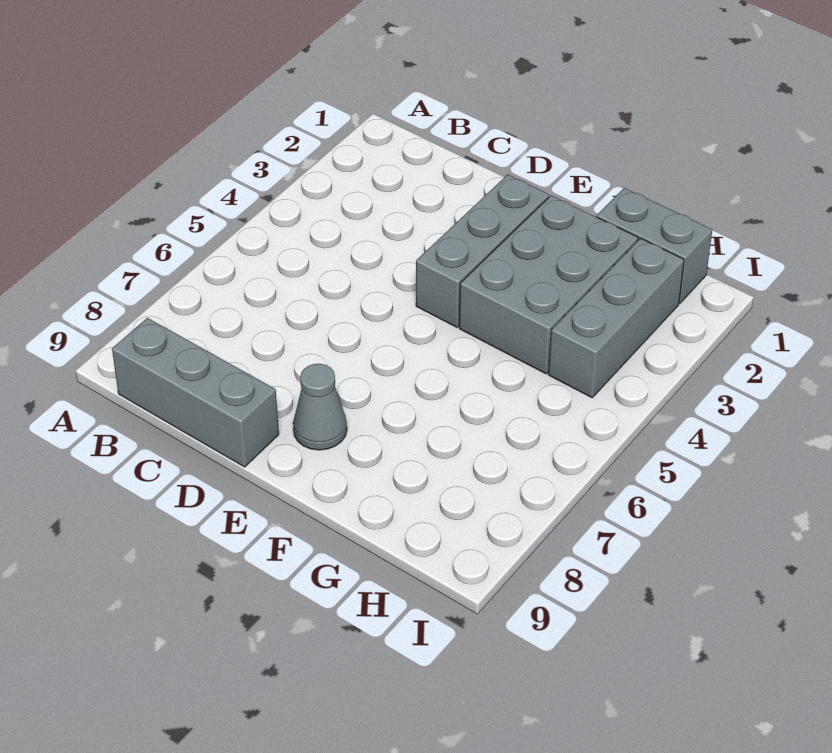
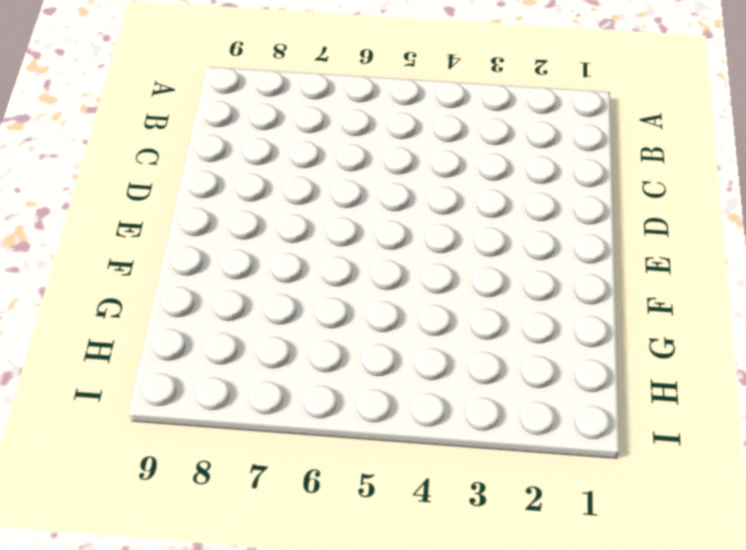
none -> grey brick B9:D9 level 1
none -> grey brick E2:E4 level 1

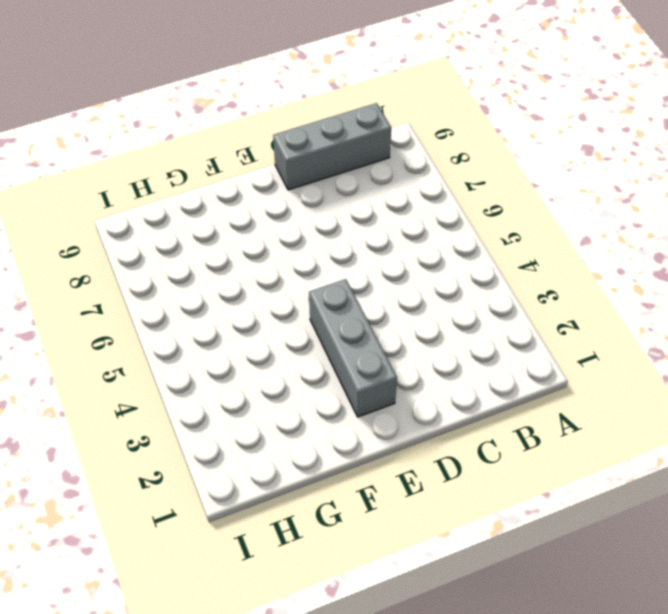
none -> grey cone E8 level 1
none -> grey brick F2:G4 level 1

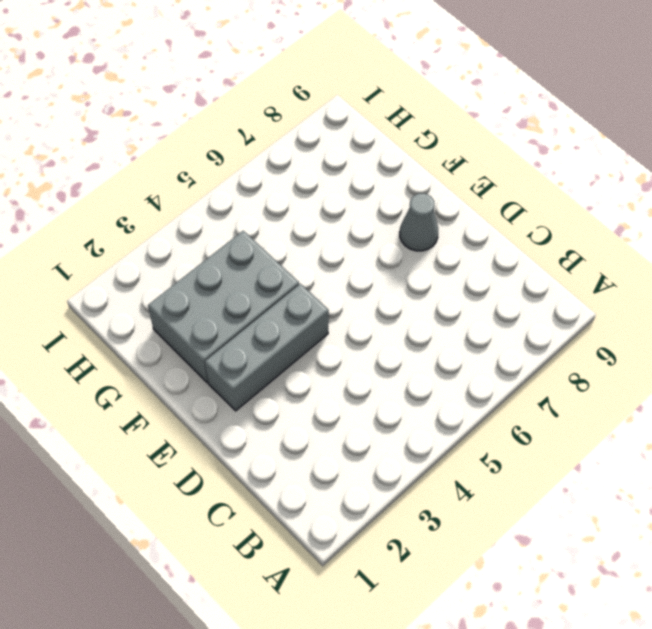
none -> grey brick B9:D9 level 1
none -> grey brick G1:H1 level 1

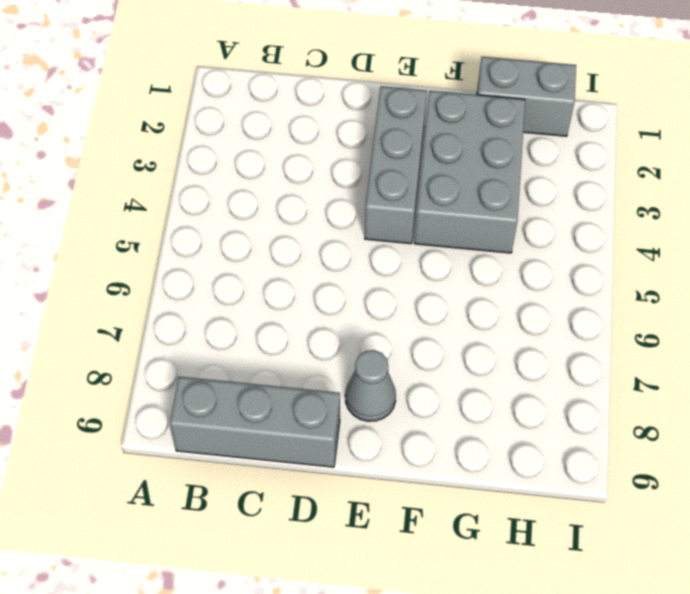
none -> grey brick H2:H4 level 1

